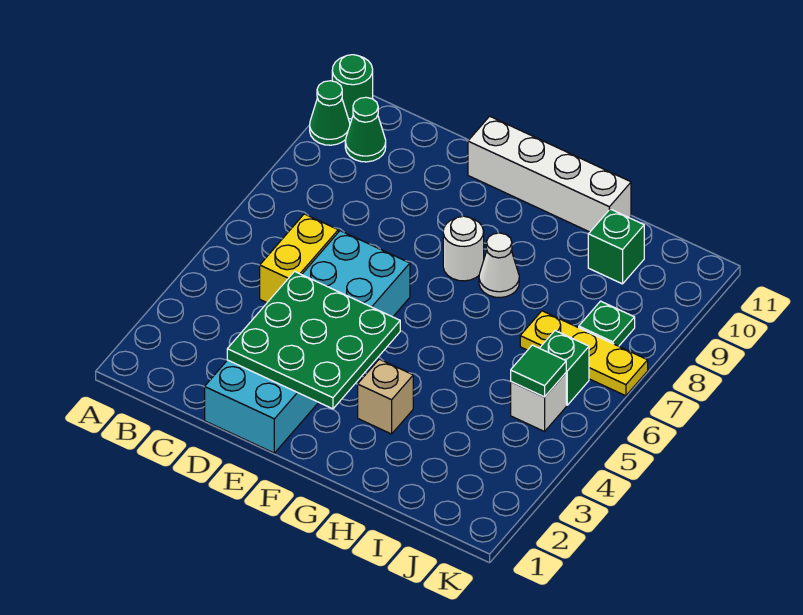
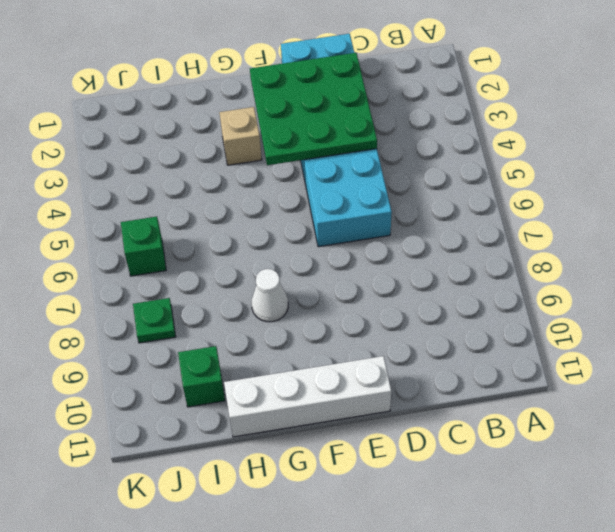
none -> green cone A10 level 1
none -> green round brick A11 level 1
none -> green cone B10 level 1

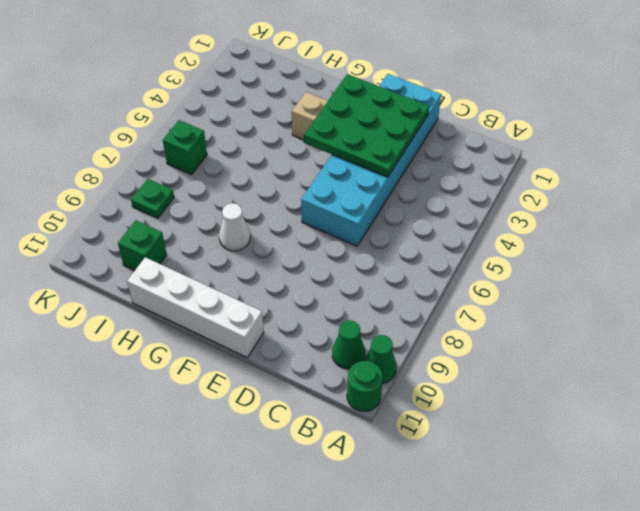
none -> yellow brick C5:C6 level 1
none -> white round brick F8 level 1
none -> yellow plate I7:K7 level 1

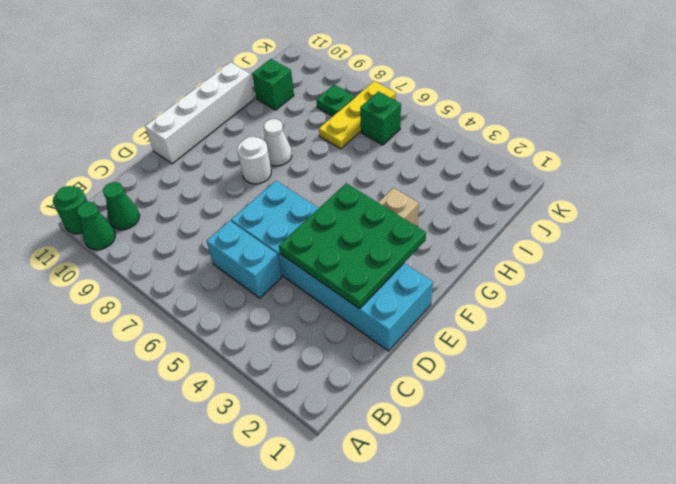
cyan brick C5:C6 level 1 -> yellow brick C5:C6 level 1
none -> white brick J5 level 1
none -> green tile J5 level 2

